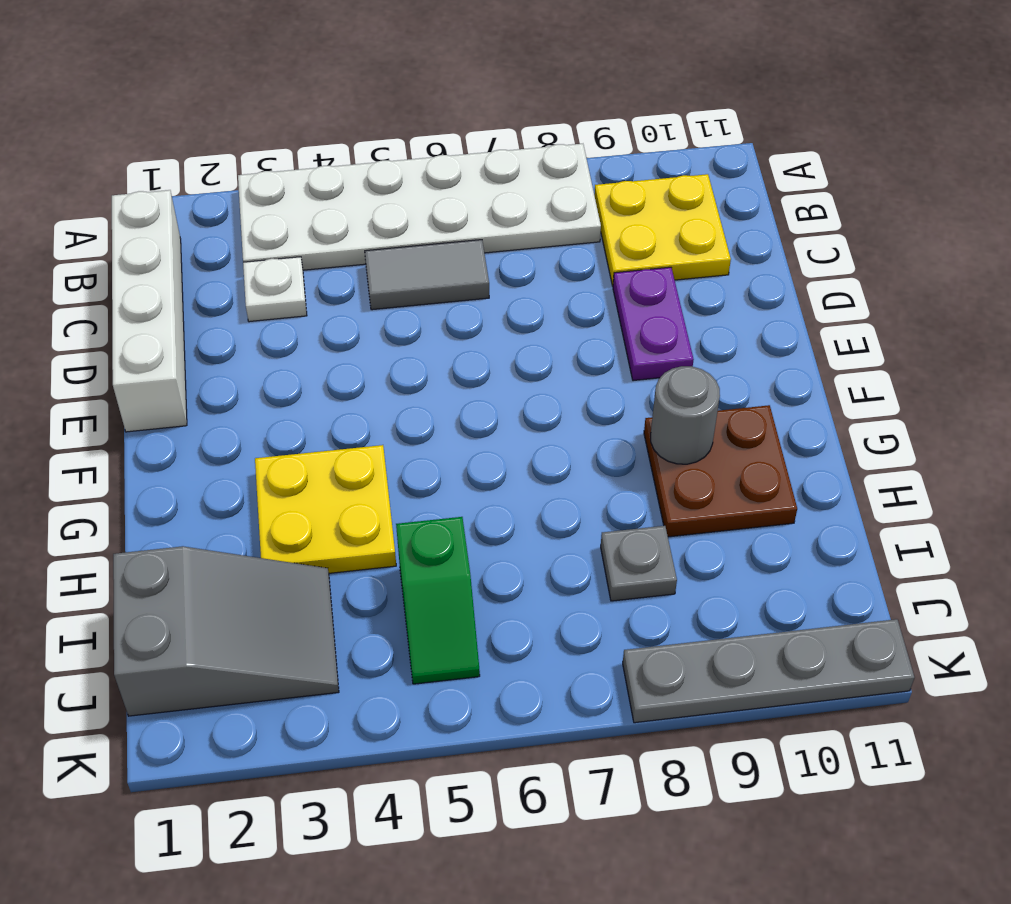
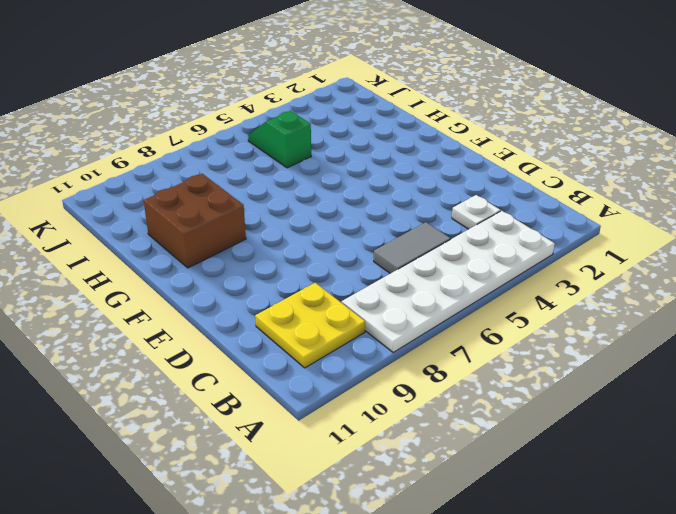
brown brick G9:H10 level 1 -> brown plate G9:H10 level 1
none -> white brick B1:E1 level 1
none -> purple plate D9:E9 level 1
none -> yellow plate G3:H4 level 1

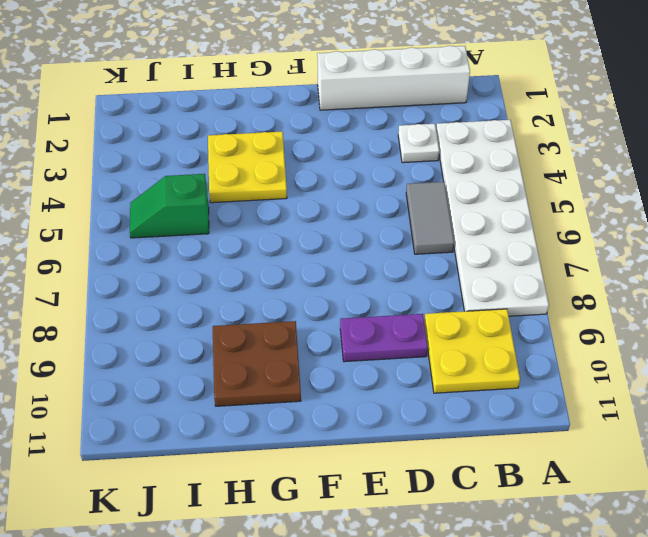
none -> grey slope I1:J3 level 1 top 1
none -> grey plate I8 level 1
none -> grey plate K8:K11 level 1

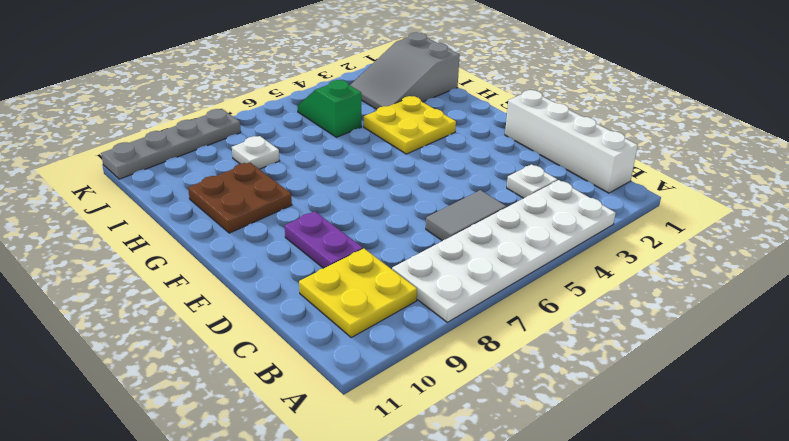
white plate I8 level 1 -> grey plate I8 level 1
none -> grey round brick G9 level 2

